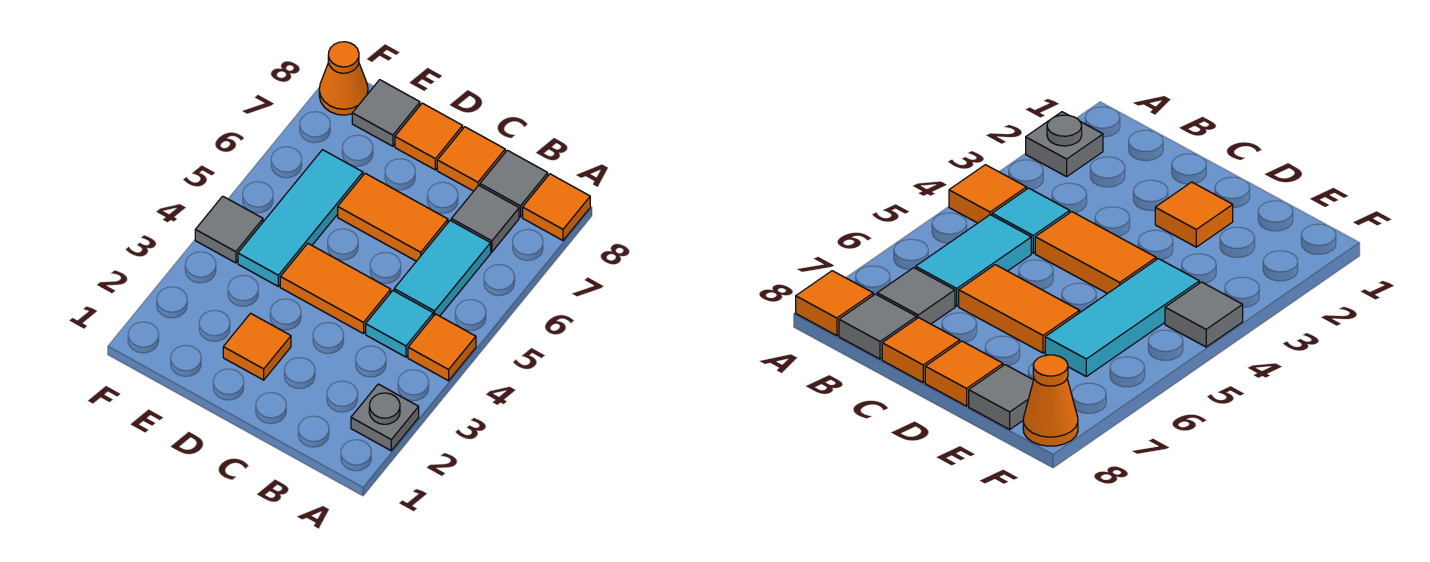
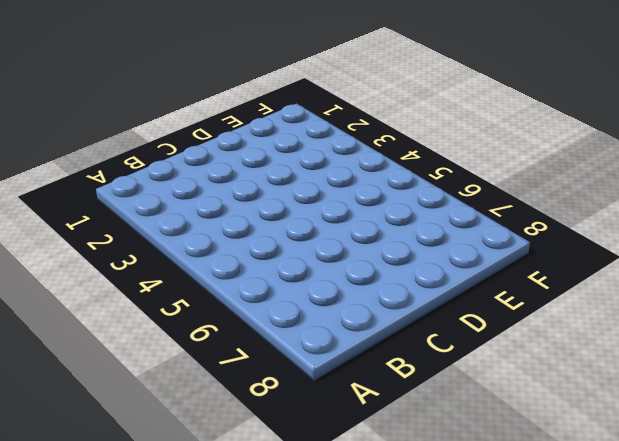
none -> grey plate A2 level 1
none -> orange tile A4 level 1
none -> orange tile A8 level 1

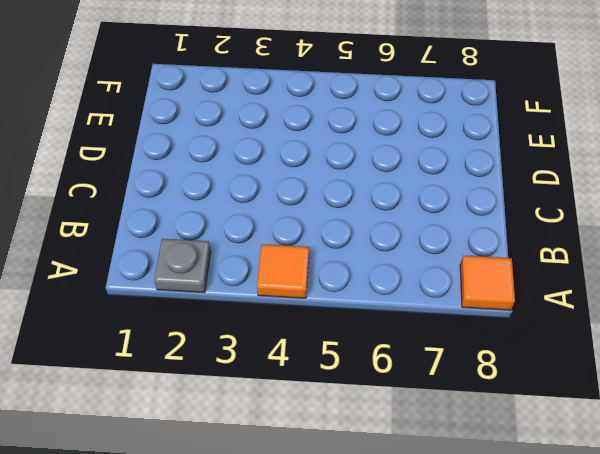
none -> cyan tile B4 level 1
none -> cyan tile B5:B6 level 1
none -> grey tile B7 level 1

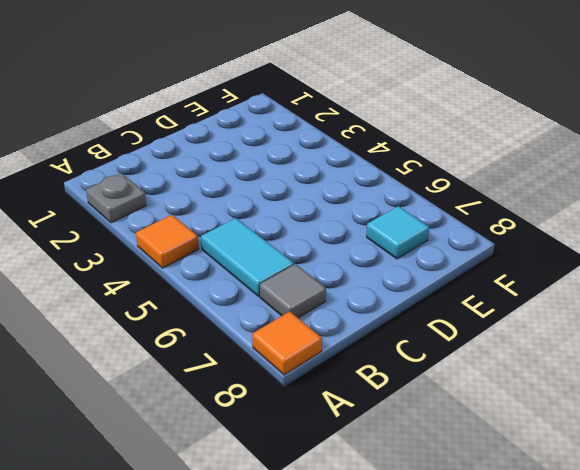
cyan tile E7 level 1 -> cyan tile B4 level 1
none -> grey tile B8 level 1
none -> orange tile C4:D4 level 1
none -> orange tile C6:D6 level 1

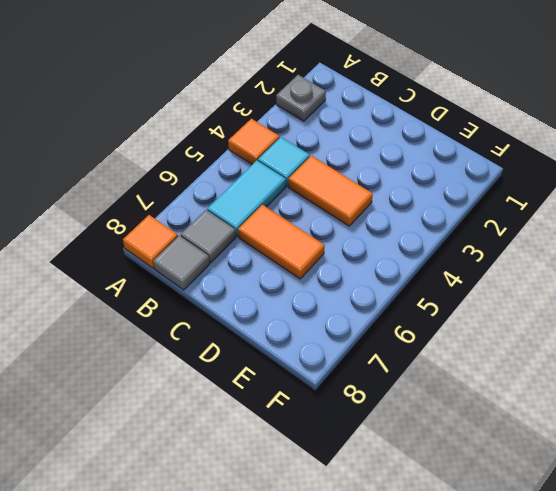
none -> orange tile C8 level 1
none -> orange tile D2 level 1
none -> orange tile D8 level 1

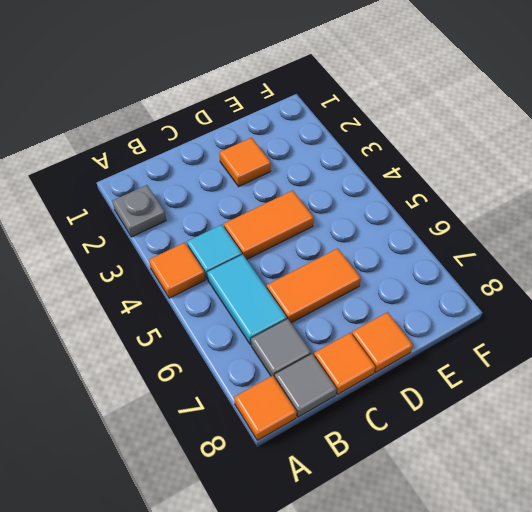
none -> cyan tile E4:E6 level 1
none -> grey tile E8 level 1
none -> grey tile F4 level 1

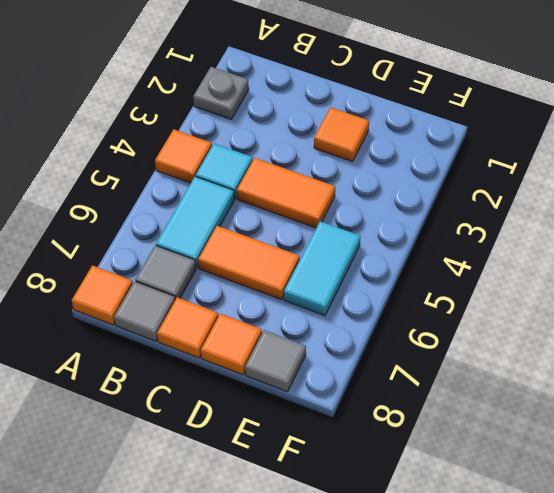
cyan tile E5:E6 level 1 -> cyan tile E4:E6 level 1
none -> grey tile F4 level 1
none -> orange cone F8 level 1

